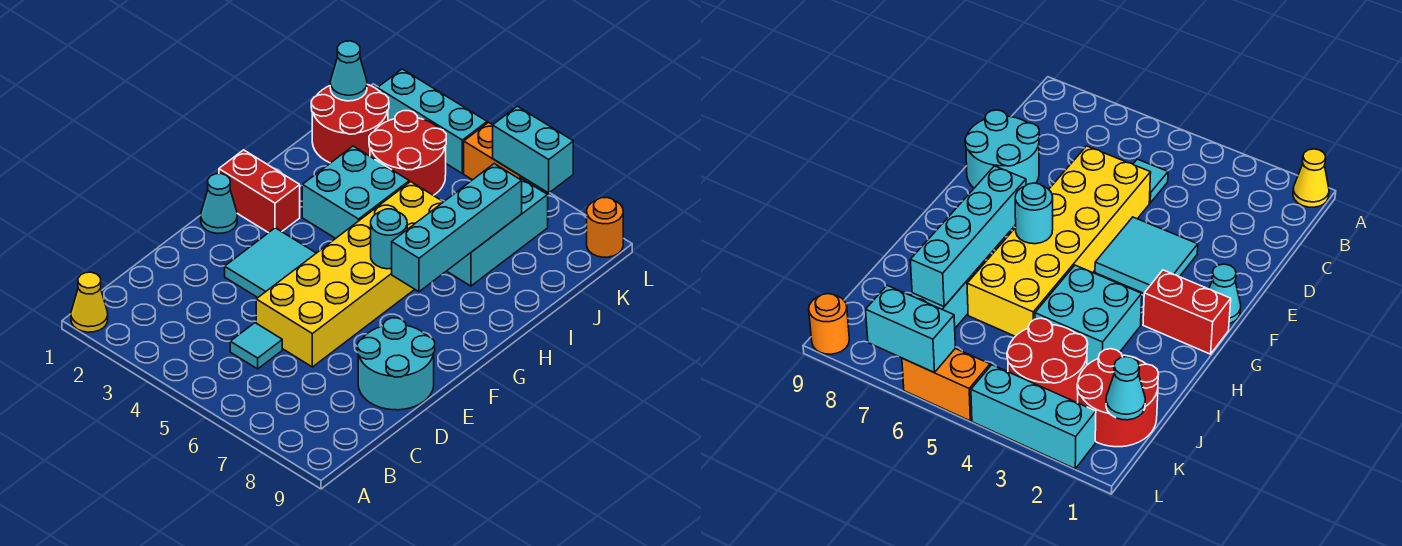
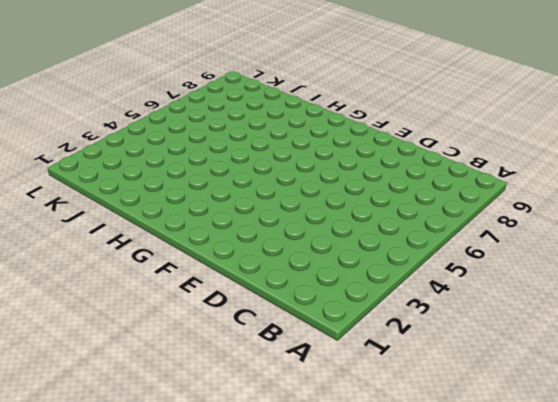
none -> yellow cone A1 level 1
none -> cyan tile C5 level 1
none -> yellow brick D5:I6 level 1

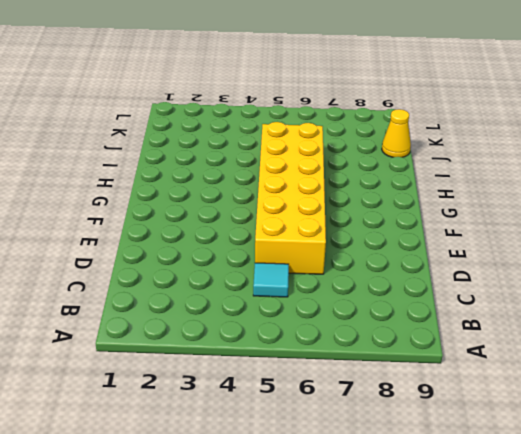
yellow cone J9 level 1 -> yellow cone A1 level 1
none -> cyan round brick D8:E9 level 1
none -> cyan tile E3:F4 level 1
none -> cyan cone F1 level 1

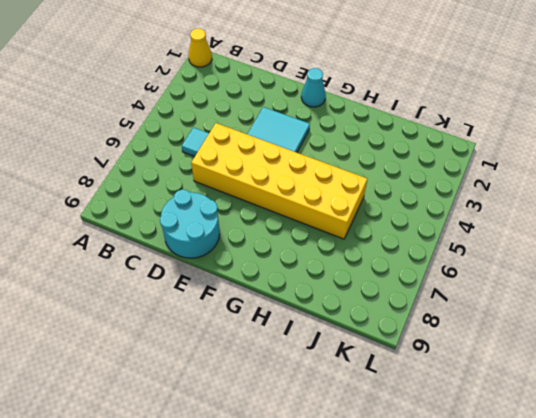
none -> red brick G1:G2 level 1
none -> cyan brick H3:I4 level 1
none -> cyan brick I7:K7 level 1

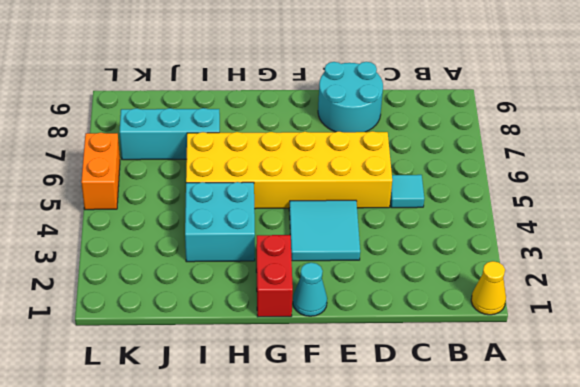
none -> red round brick J1:K2 level 1
none -> red round brick J3:K4 level 1
none -> cyan brick L2:L4 level 1

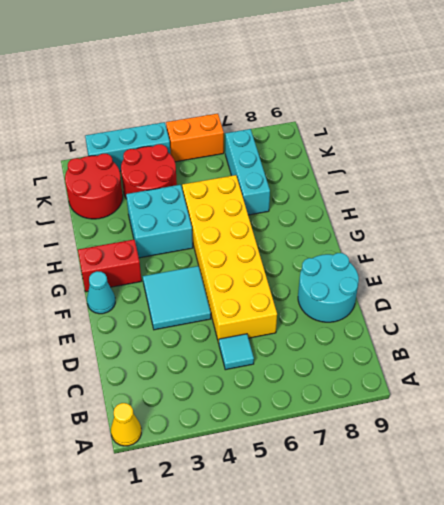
none -> orange round brick L9 level 1
none -> cyan round brick G6 level 2
none -> cyan brick G7:J7 level 2

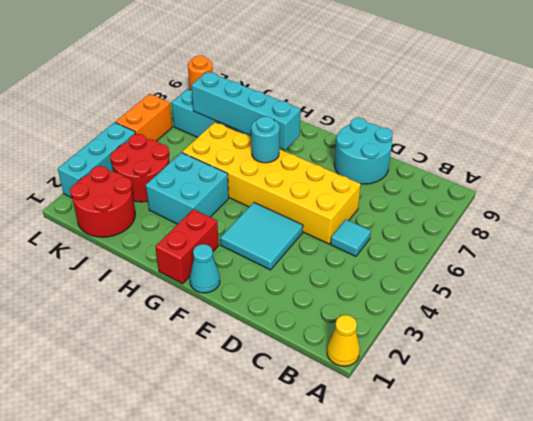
none -> cyan cone K1 level 2
none -> cyan brick L6:L7 level 2

